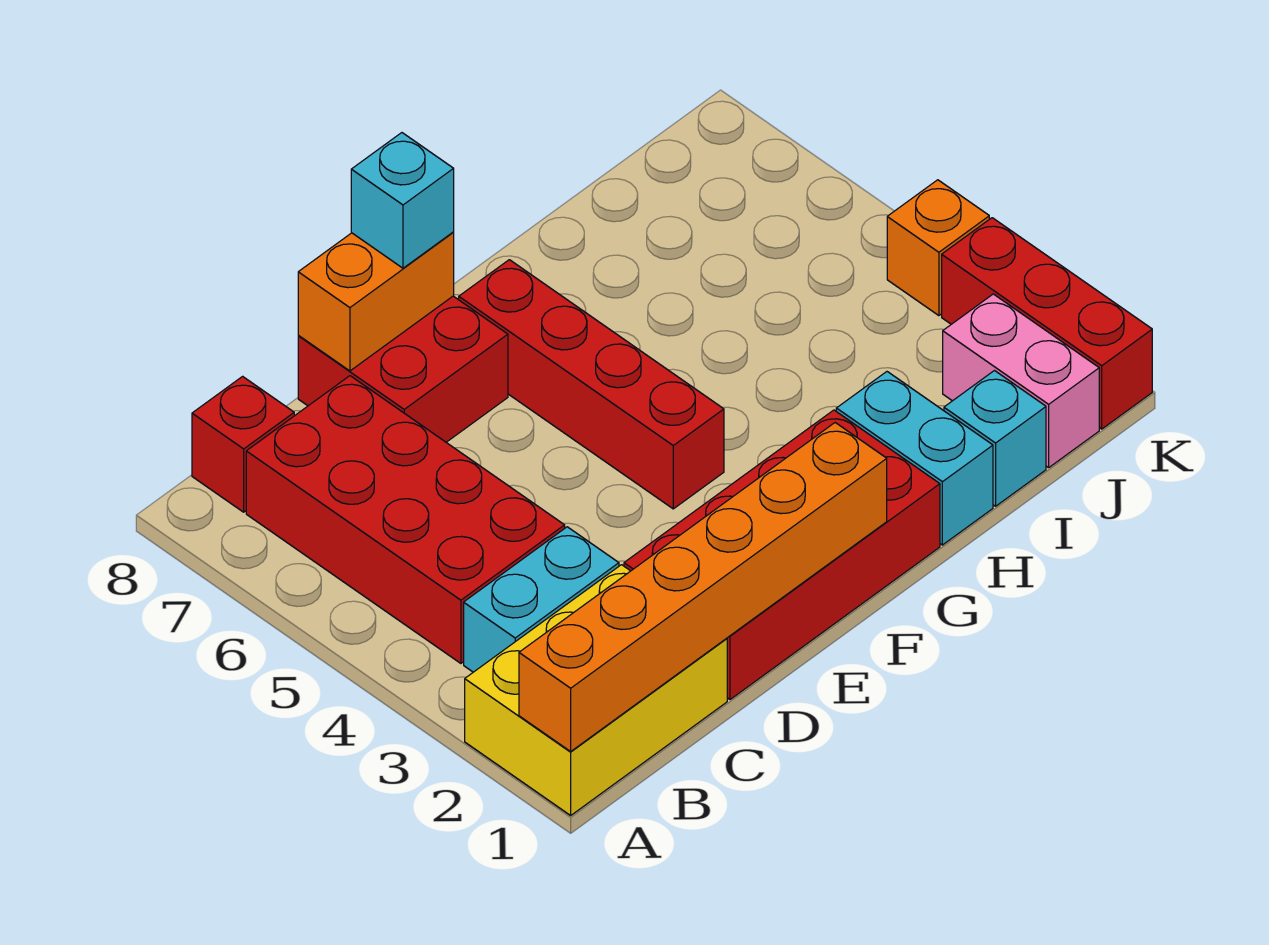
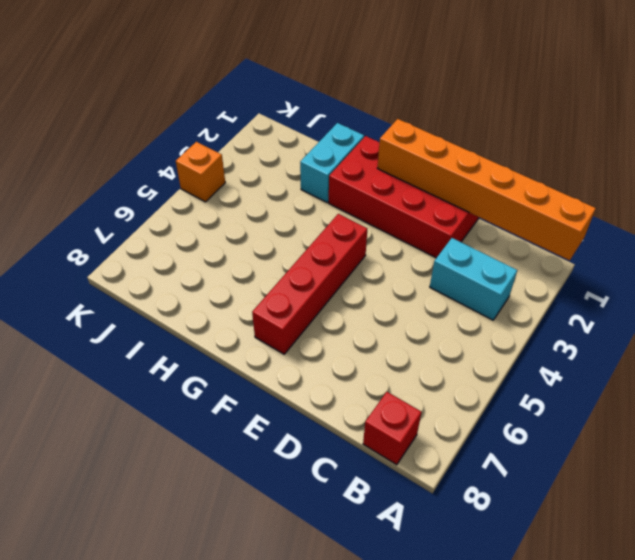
none -> yellow brick A1:C2 level 1
none -> red brick B4:C7 level 1
none -> red brick D7:E8 level 1

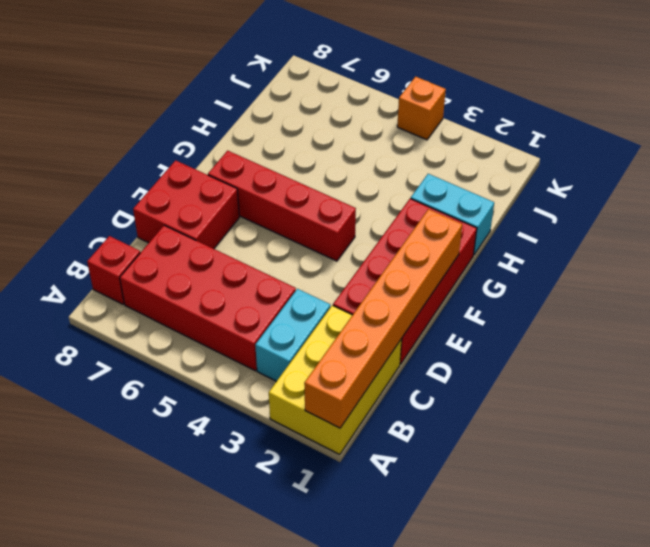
none -> cyan brick I1 level 1
none -> pink brick J1:J2 level 1
none -> red brick K1:K3 level 1

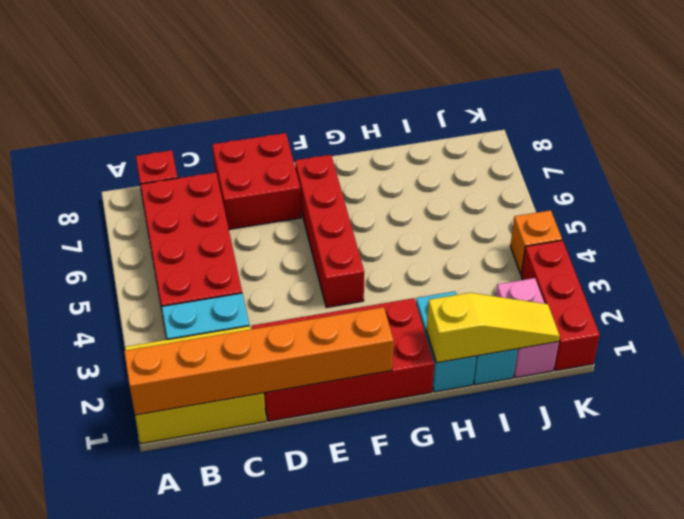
yellow slope H1:J1 level 2 top H -> none
none -> orange brick D8:E8 level 2
none -> cyan brick E8 level 3

